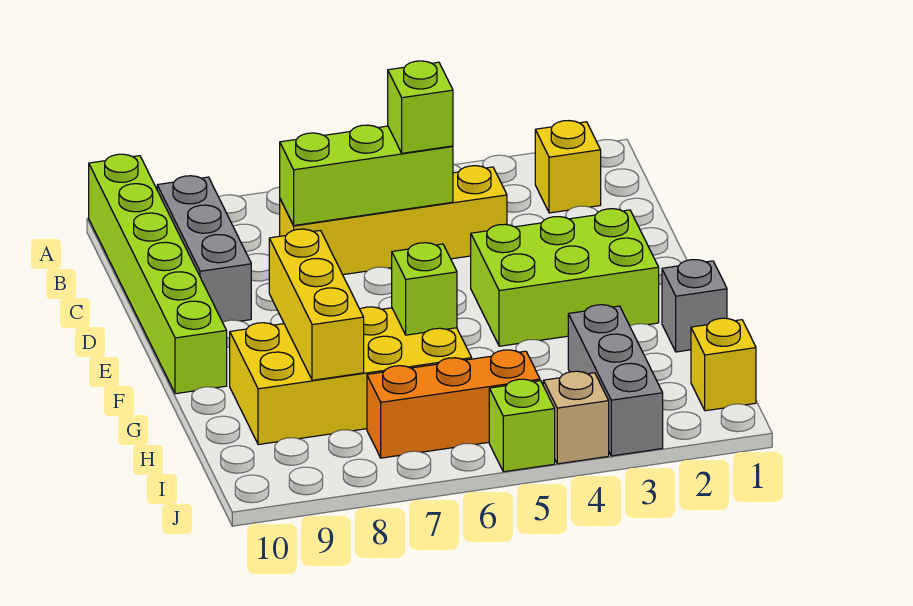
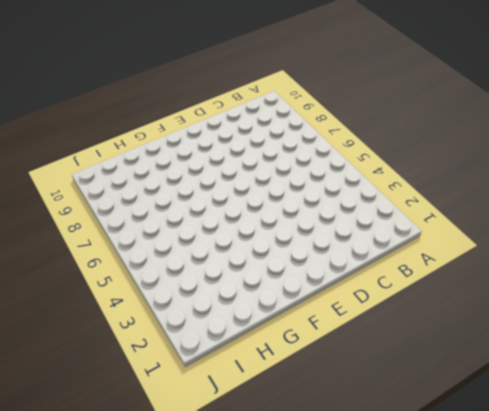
none -> lime brick A10:F10 level 1
none -> yellow brick B2 level 1
none -> grey brick B9:D9 level 1

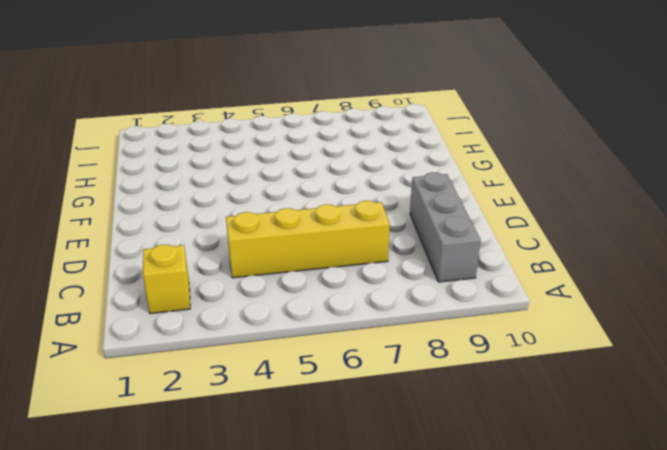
none -> lime brick A10:F10 level 1
none -> lime brick E2:F4 level 1
none -> grey brick G1 level 1

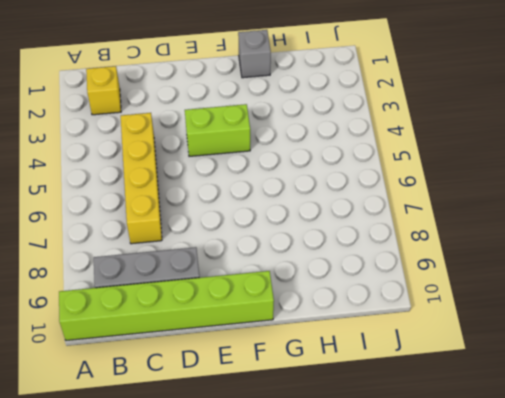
lime brick E4:F4 level 1 -> lime brick E2:F4 level 1
none -> yellow brick G6:H9 level 1
none -> grey brick H3:J3 level 1
none -> yellow brick I1 level 1

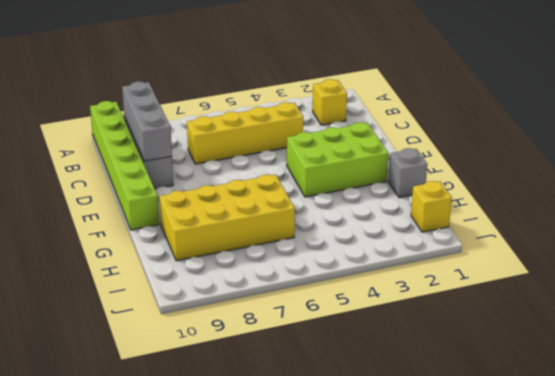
grey brick B9:D9 level 2 -> grey brick H3:J3 level 1
none -> orange brick I5:I7 level 1
none -> tan brick J4 level 1
none -> lime brick J5 level 1

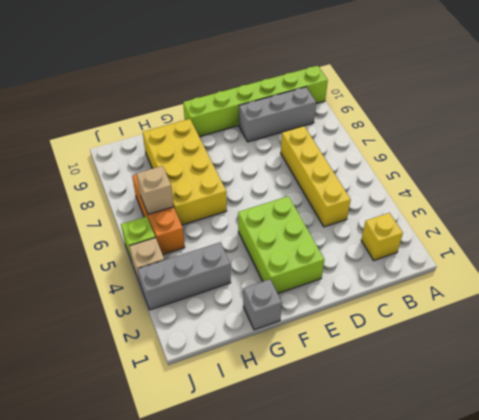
tan brick I6 level 2 -> none
none -> yellow brick I1 level 1
none -> lime brick C5:C7 level 2
none -> yellow brick F8:H8 level 2

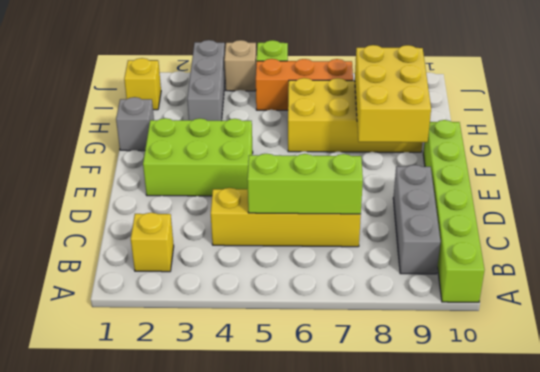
yellow brick F8:H9 level 2 -> yellow brick F8:H8 level 2
none -> lime brick G6 level 2
none -> lime brick C5 level 3

